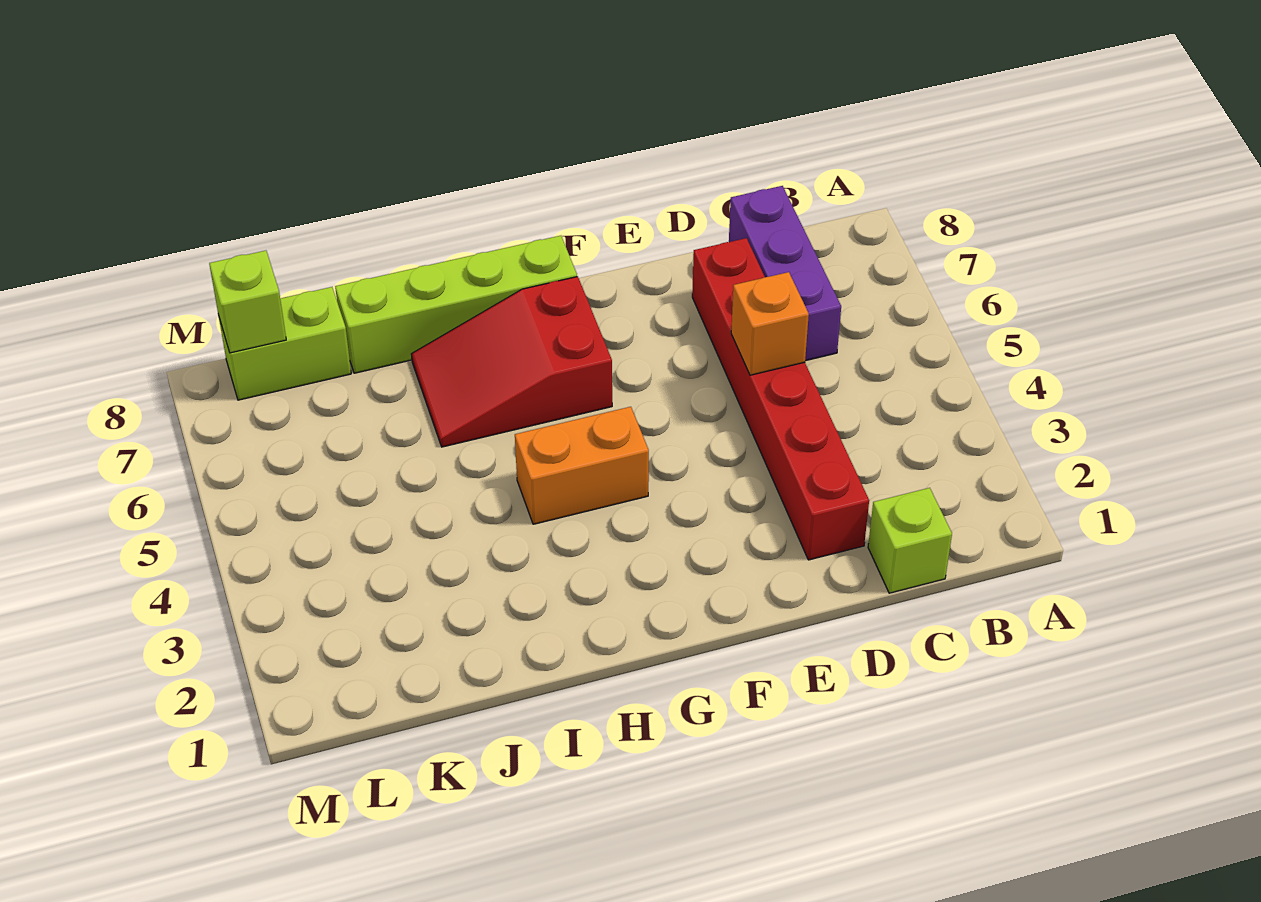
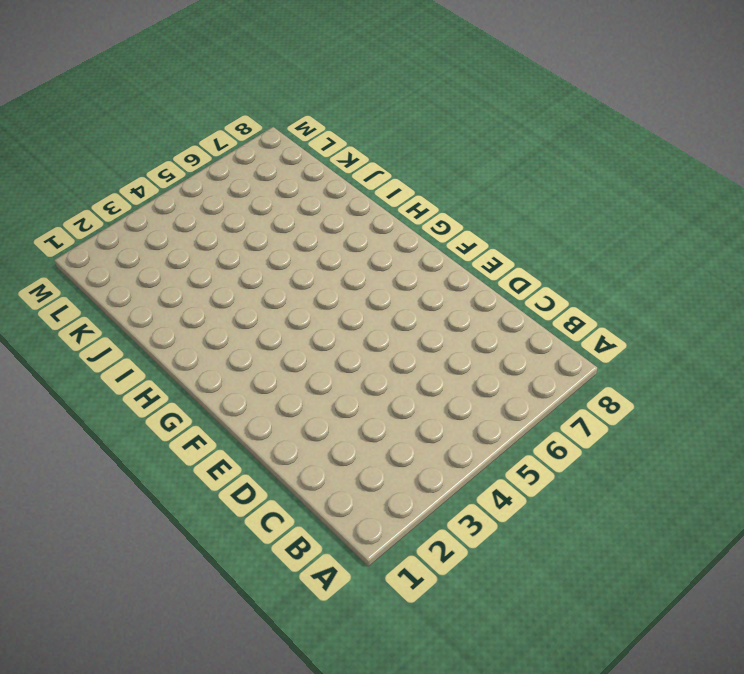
none -> lime brick C1 level 1
none -> purple brick C6:C8 level 1

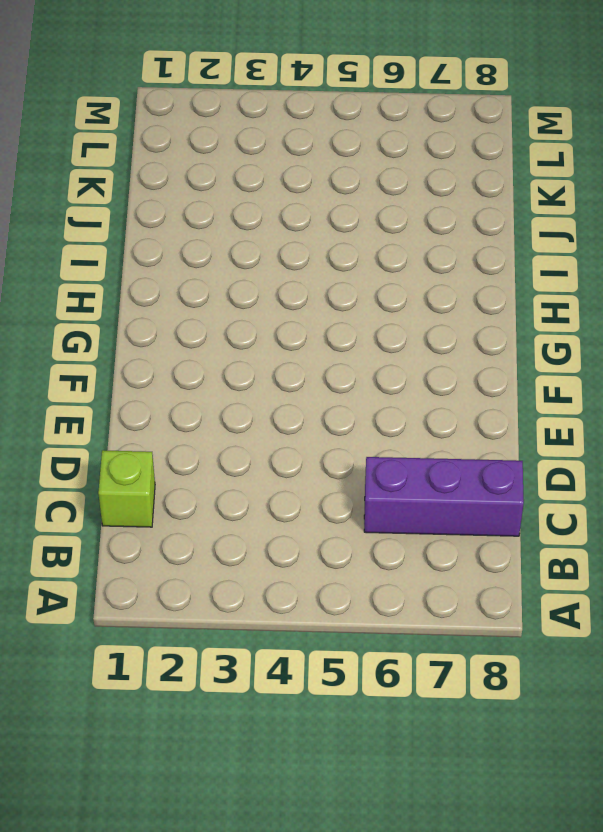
none -> red brick D2:D7 level 1
none -> orange brick G4:H4 level 1

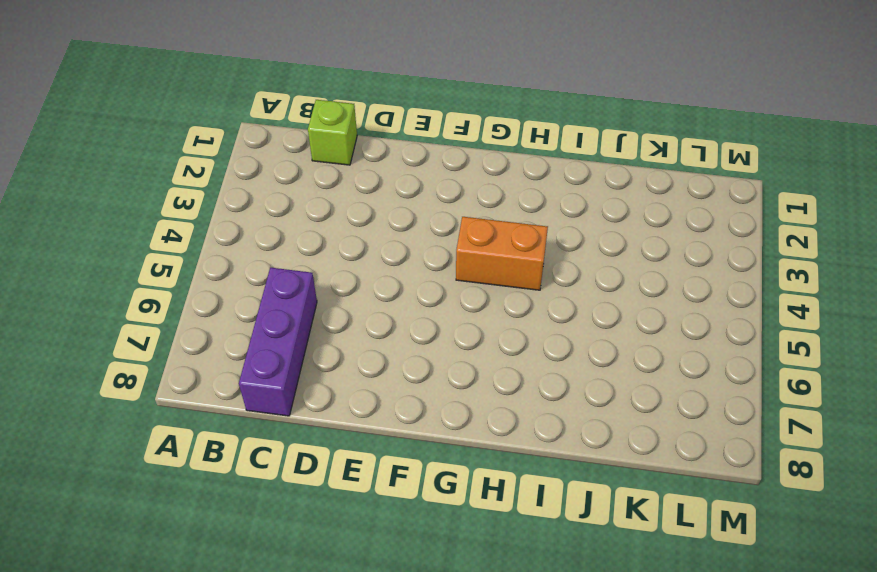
none -> red brick D2:D7 level 1
none -> red slope G6:I7 level 1 top G

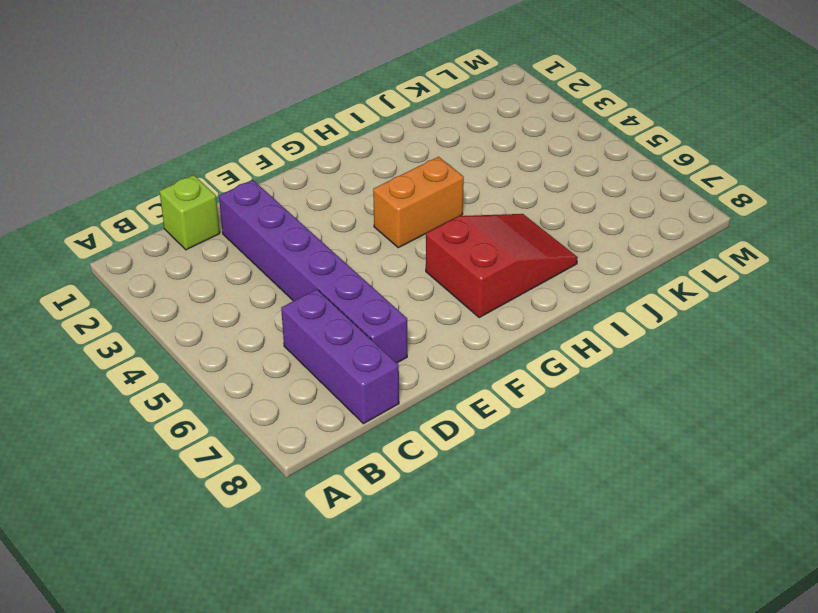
purple brick D2:D7 level 1 -> red brick D2:D7 level 1
none -> lime brick G8:J8 level 1
none -> lime brick K8:L8 level 1

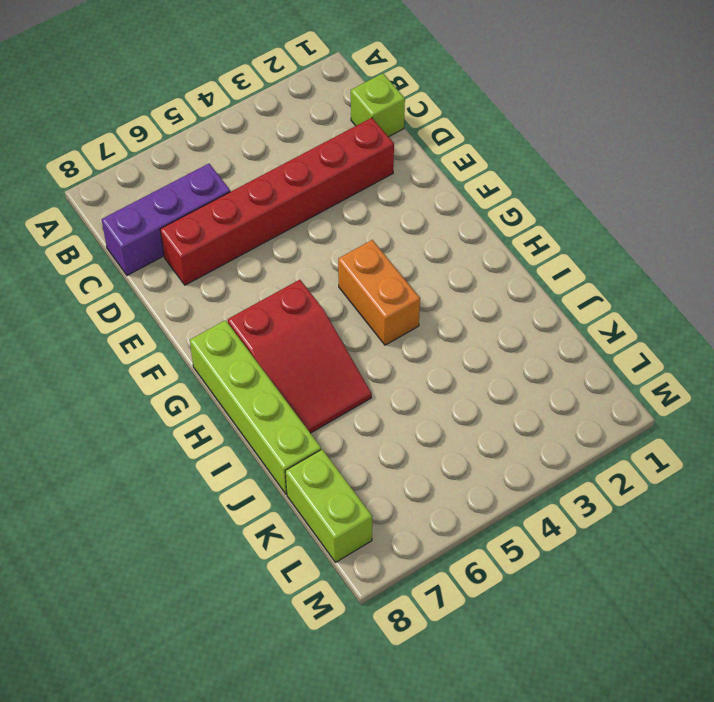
none -> orange brick D5 level 2
none -> lime brick L8 level 2

